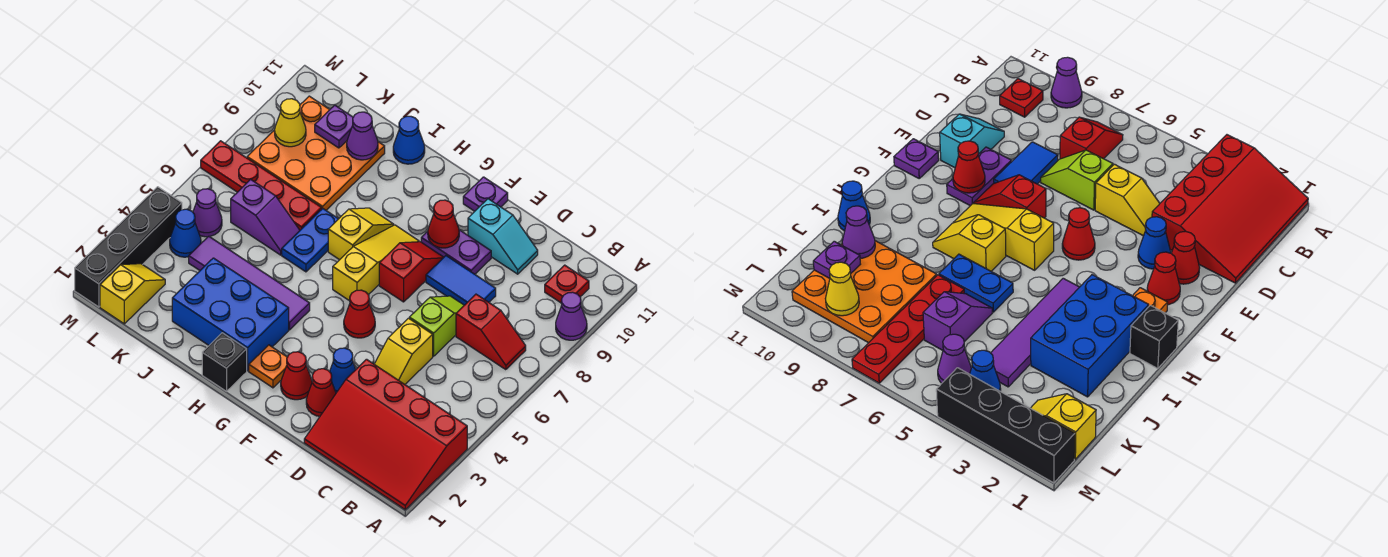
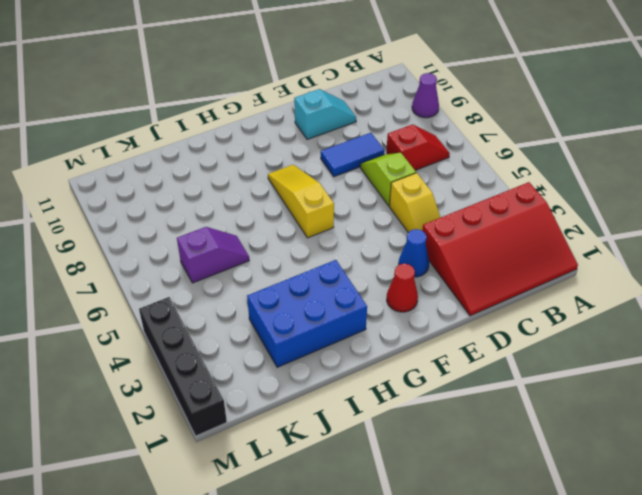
none -> red plate B10 level 1
none -> red cone E2 level 1
none -> purple plate E9:F9 level 1
none -> red cone F5 level 1

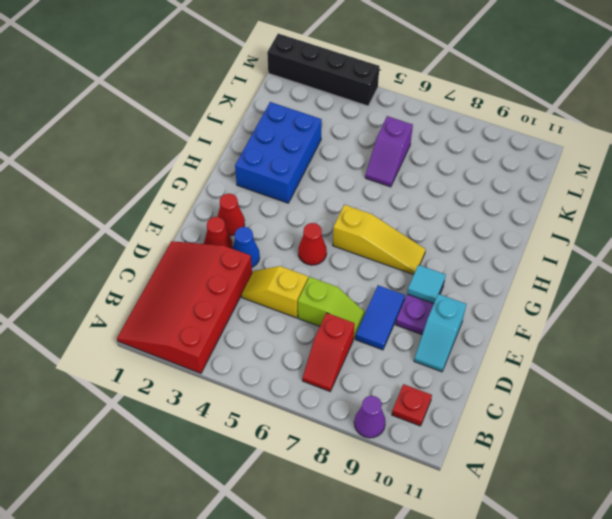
cyan tile F9 level 2 -> red cone F9 level 2
none -> red slope F7:F8 level 1 top 7
none -> purple plate F11 level 1
none -> orange plate G2 level 1
none -> black brick H1 level 1

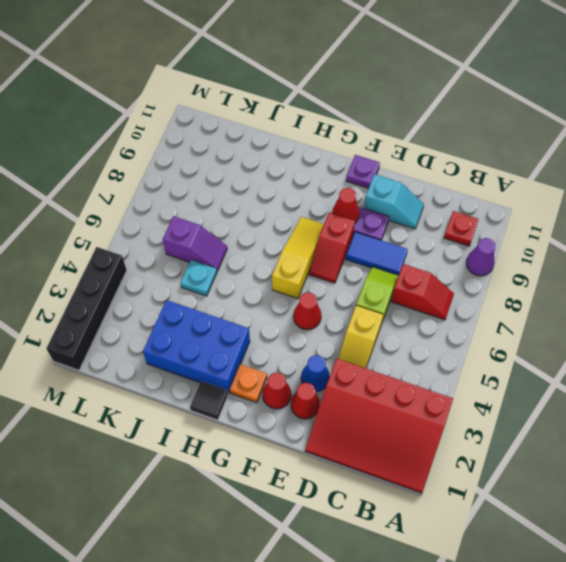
red slope F7:F8 level 1 top 8 -> red slope F7:F8 level 1 top 7
black tile H1 level 1 -> black brick H1 level 1
cyan plate J5 level 1 -> none
none -> purple tile H4:K4 level 1
none -> yellow slope H7:H8 level 1 top 7
none -> blue plate I6:I7 level 1
none -> blue cone I11 level 1

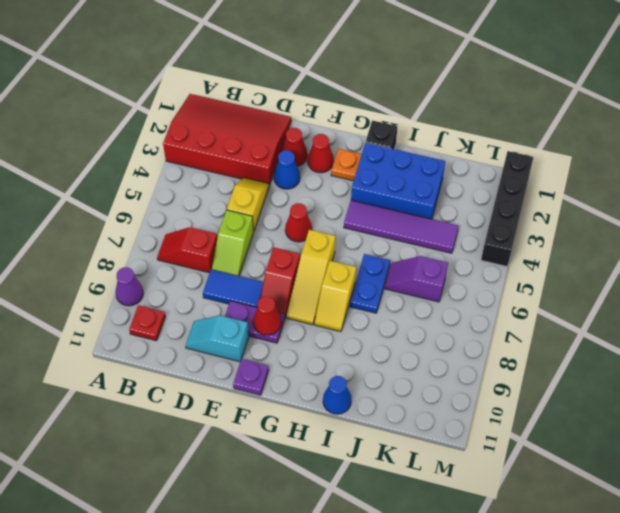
none -> red plate J7:M7 level 1
none -> orange plate J8:L10 level 1
none -> yellow slope L1:L2 level 1 top 1
none -> blue cone L4 level 1

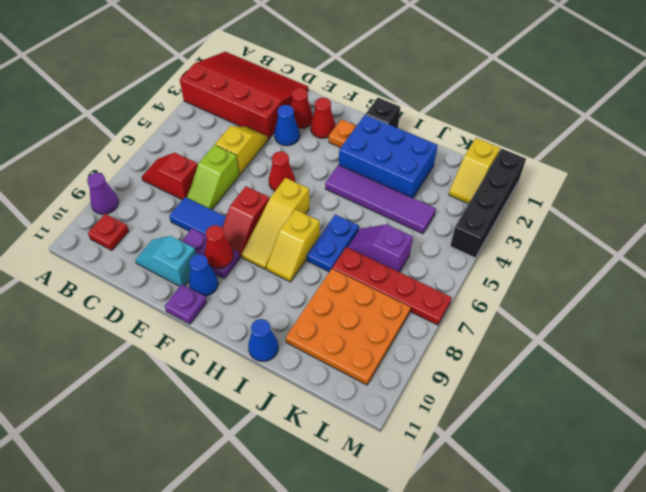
blue cone F10 level 1 -> blue cone L4 level 1
none -> purple cone L5 level 1
none -> purple cone J10 level 2
none -> purple plate K10 level 2
none -> yellow cone L9 level 2

